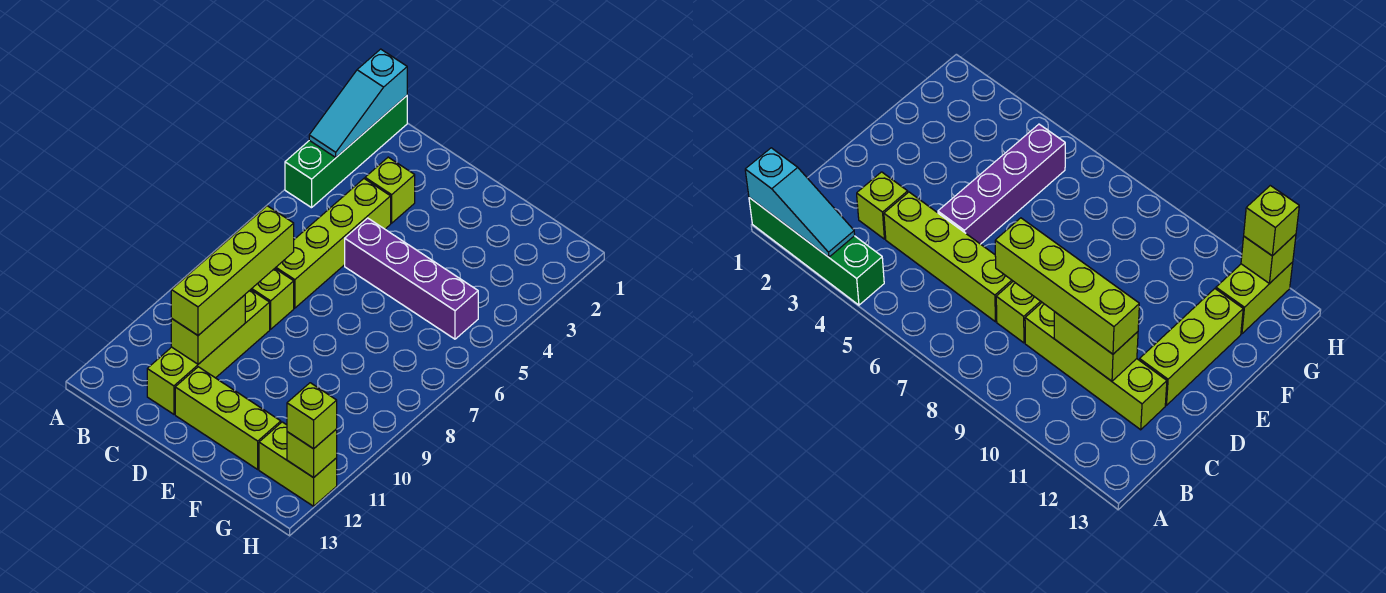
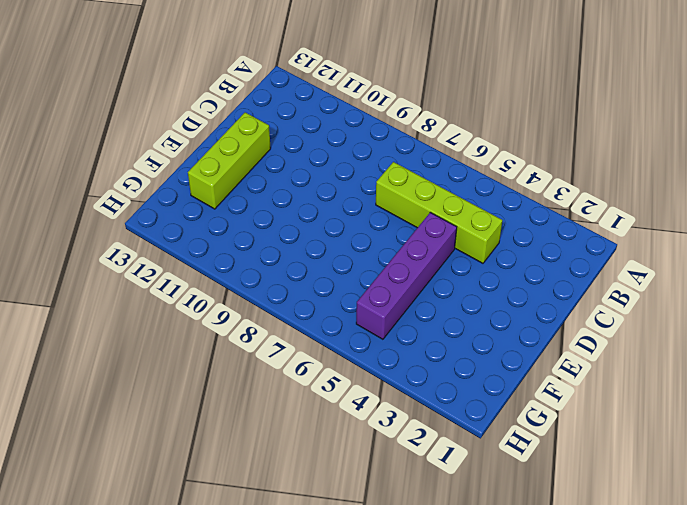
none -> green brick A1:A4 level 1
none -> lime brick C3 level 1
none -> lime brick C8 level 1

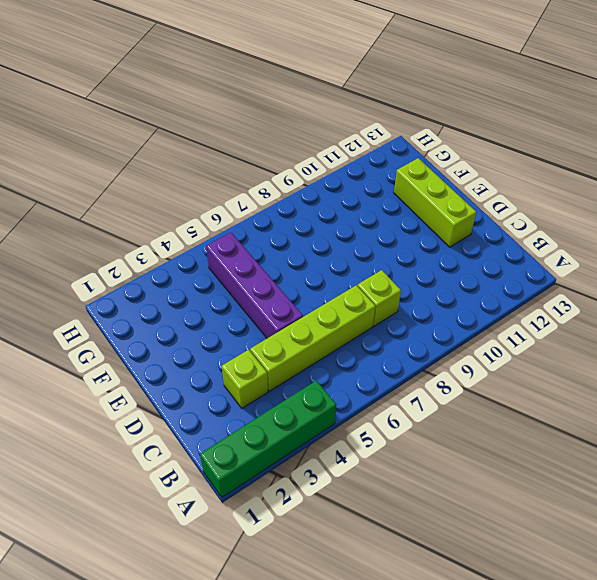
none -> lime brick C9:C12 level 1
none -> lime brick G12:H12 level 1
none -> cyan slope A1:A3 level 2 top 1

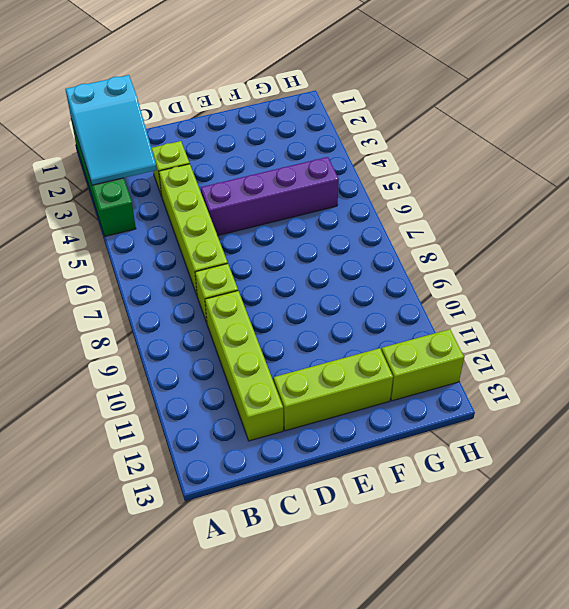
cyan slope A1:B3 level 2 top 1 -> cyan slope A1:A3 level 2 top 1
none -> lime brick C10:C11 level 2
none -> lime brick H12 level 2
none -> lime brick C8:C11 level 3

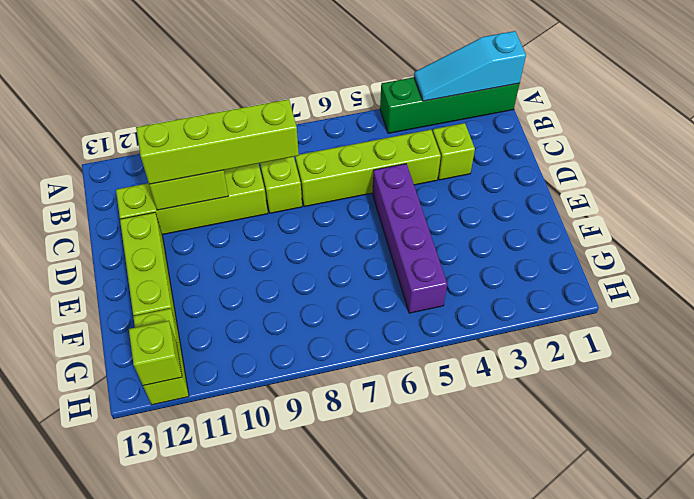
none -> lime brick H12 level 3

